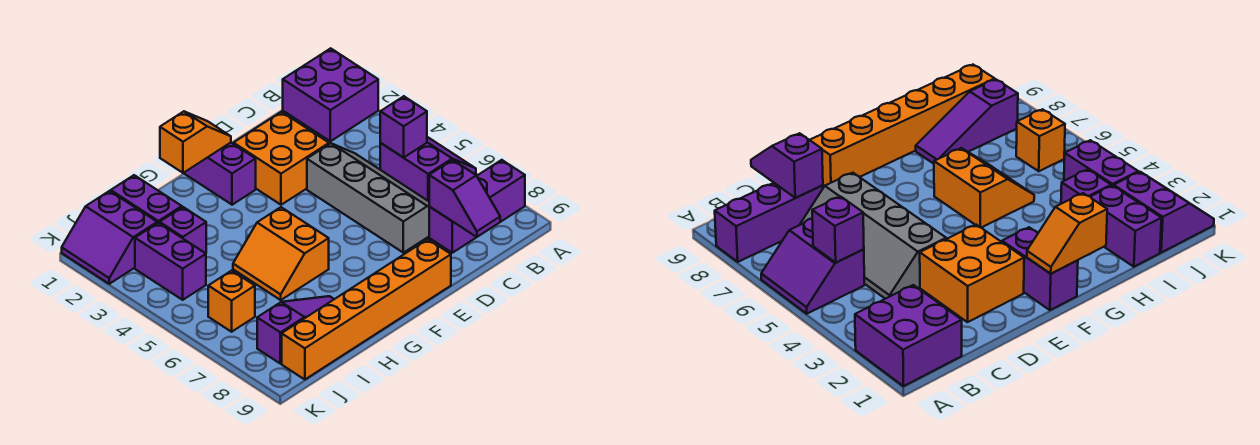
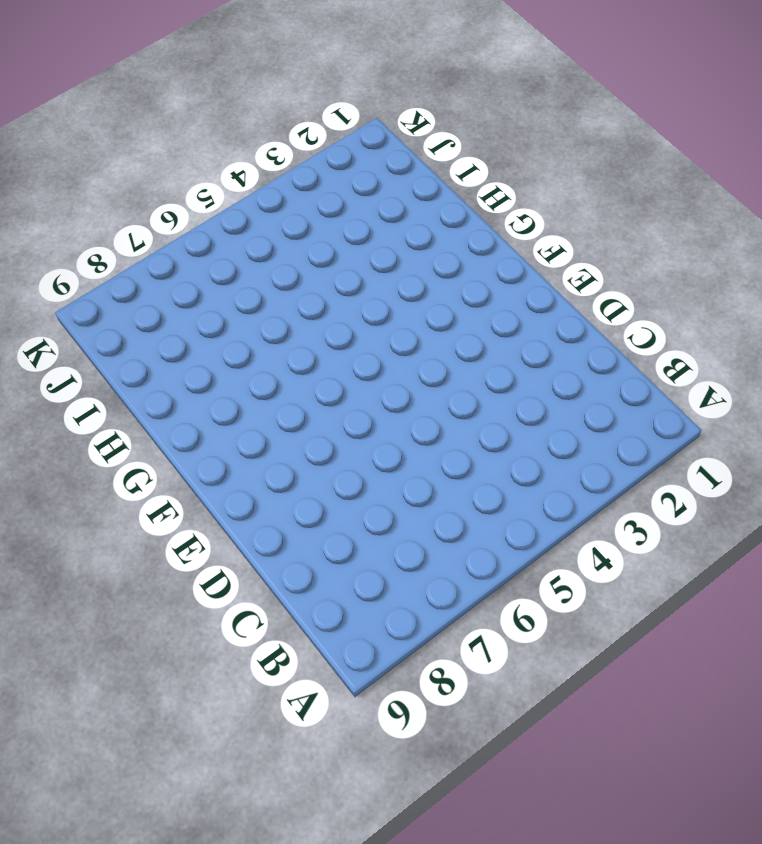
none -> purple brick A1:B2 level 1
none -> purple slope A5:B6 level 1 top B
none -> purple brick A8:C8 level 1

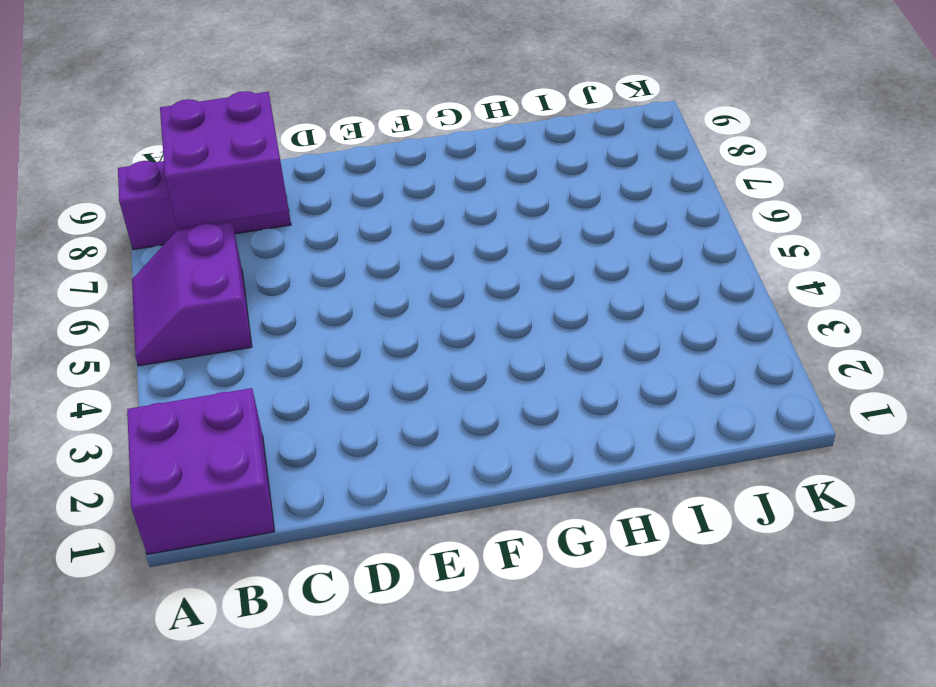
purple brick B7:C8 level 2 -> purple slope C8:C9 level 2 top 8
none -> grey slope C4:D7 level 1 top D
none -> orange brick D2:E3 level 1
none -> orange brick E9:J9 level 1

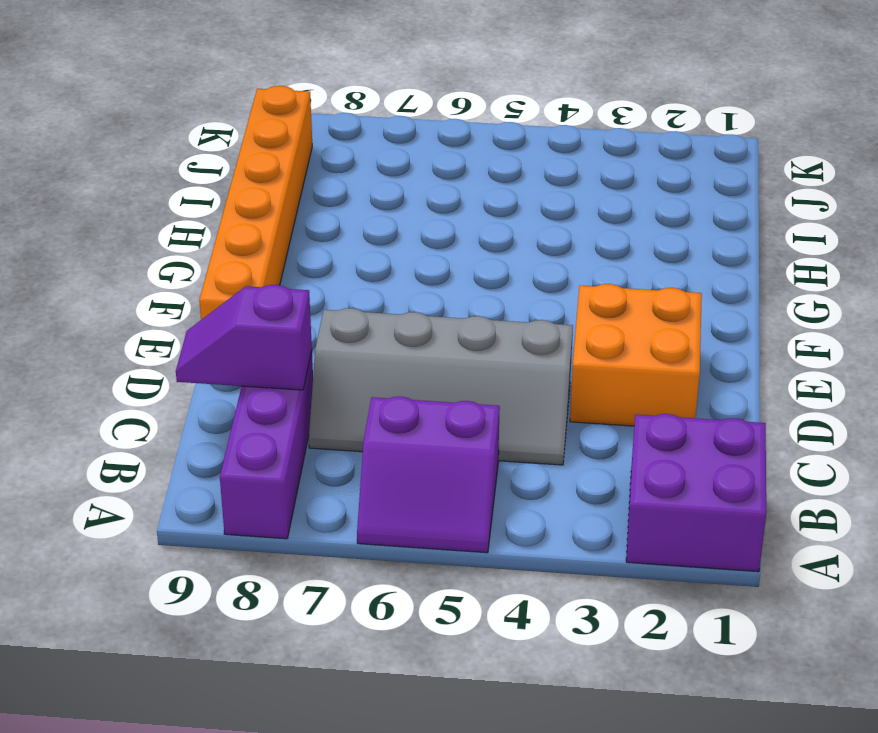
none -> purple brick F1:F2 level 1
none -> orange slope G5:H6 level 1 top G
none -> purple slope H8:J8 level 1 top J

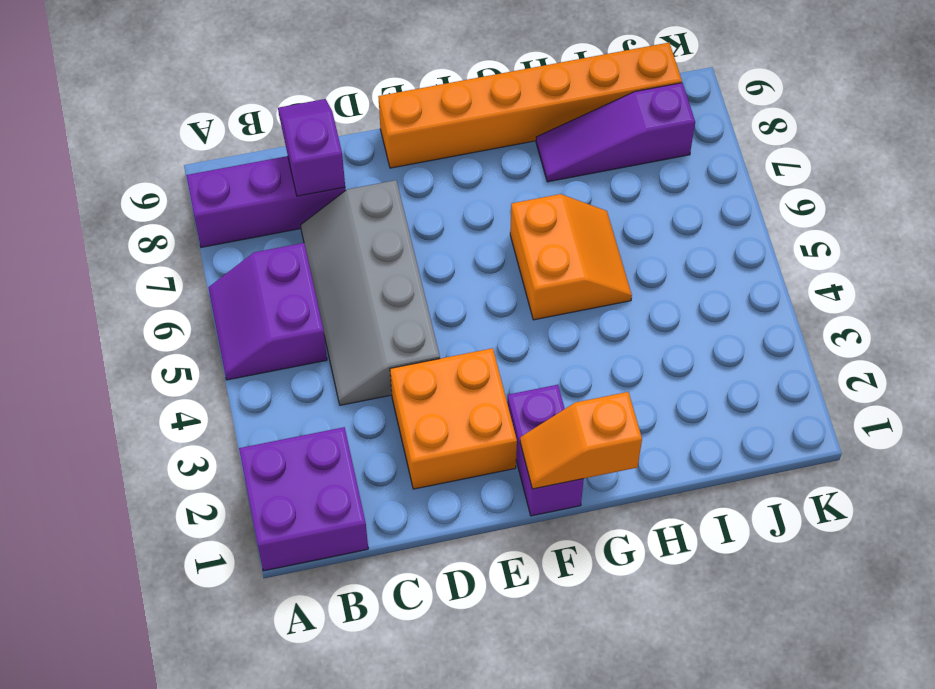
none -> purple brick I1:I2 level 1
none -> purple brick I3 level 1
none -> purple slope J1:K2 level 1 top J

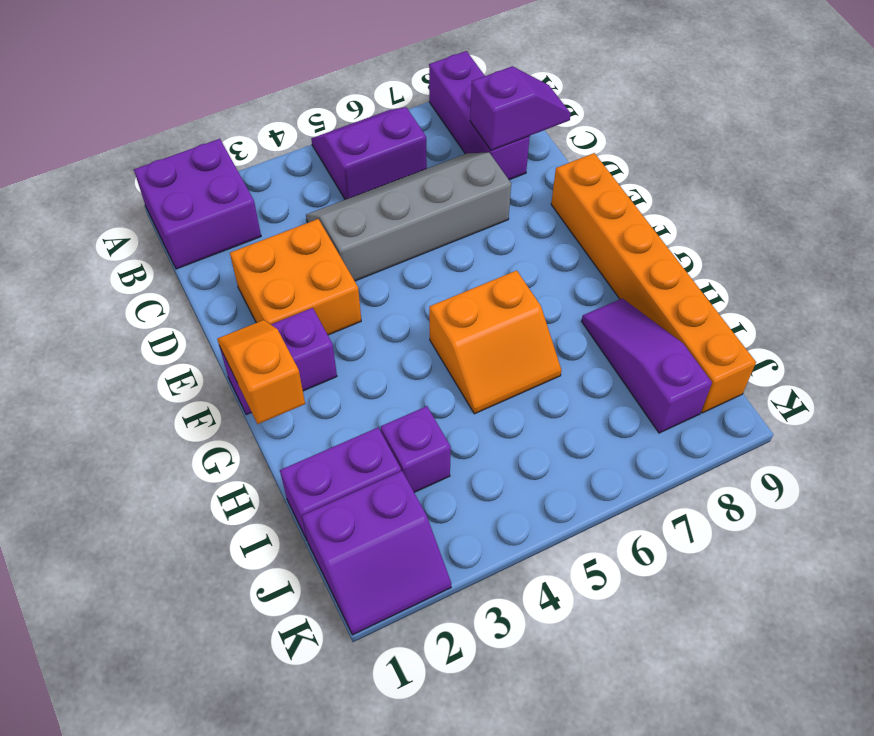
none -> purple brick J3:J4 level 1
none -> orange brick J6 level 1
none -> purple brick B5 level 2

